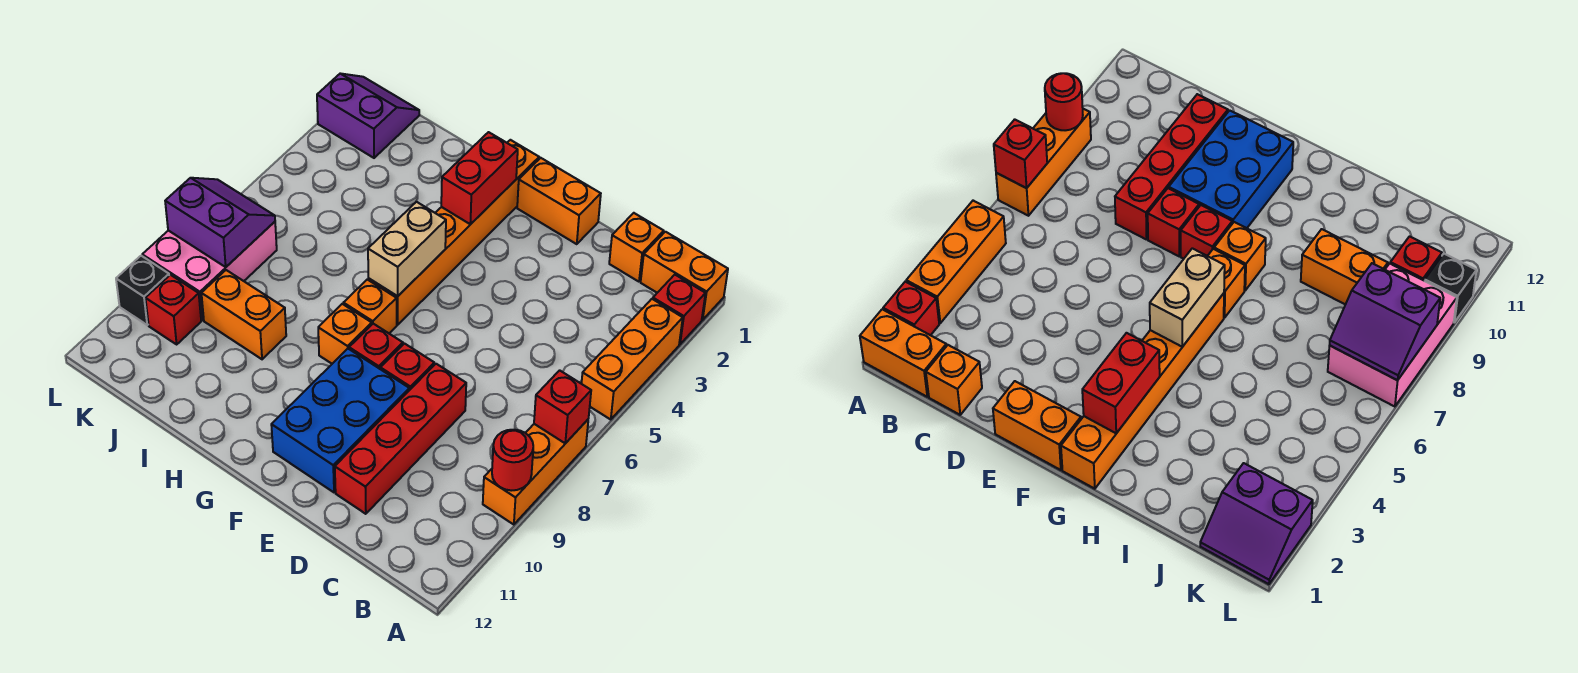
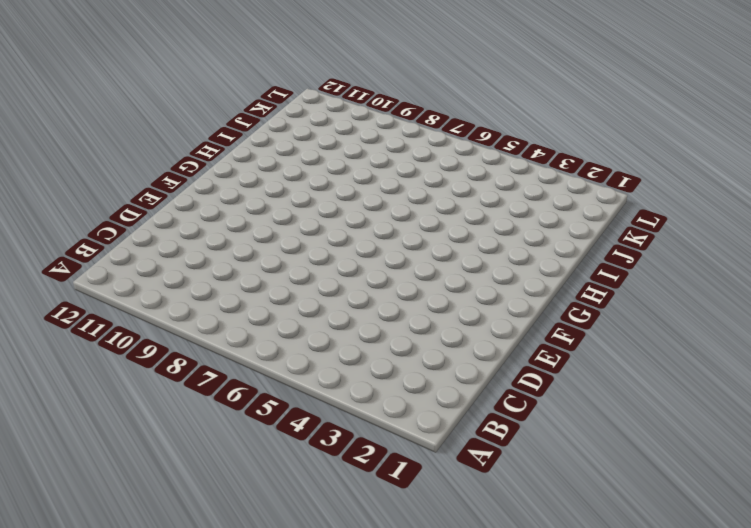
none -> orange brick A1:B1 level 1
none -> red brick A2 level 1
none -> orange brick A3:A5 level 1

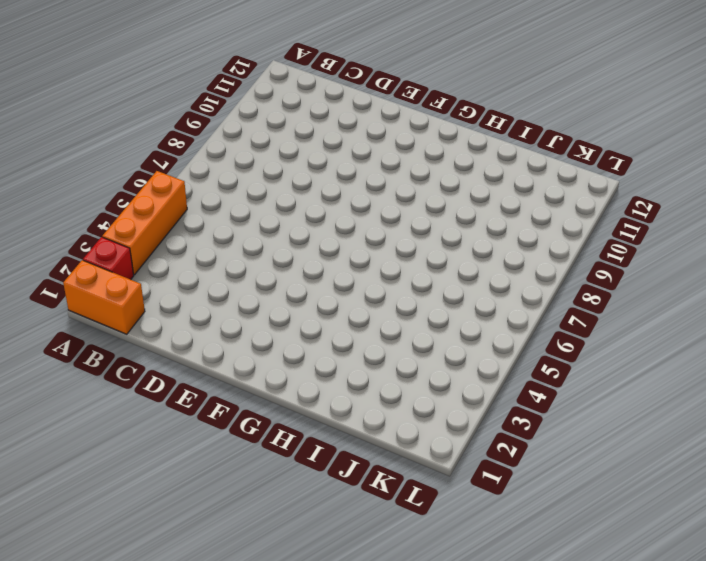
none -> orange brick A7:A9 level 1
none -> orange brick C1 level 1
none -> red brick D8:D11 level 1

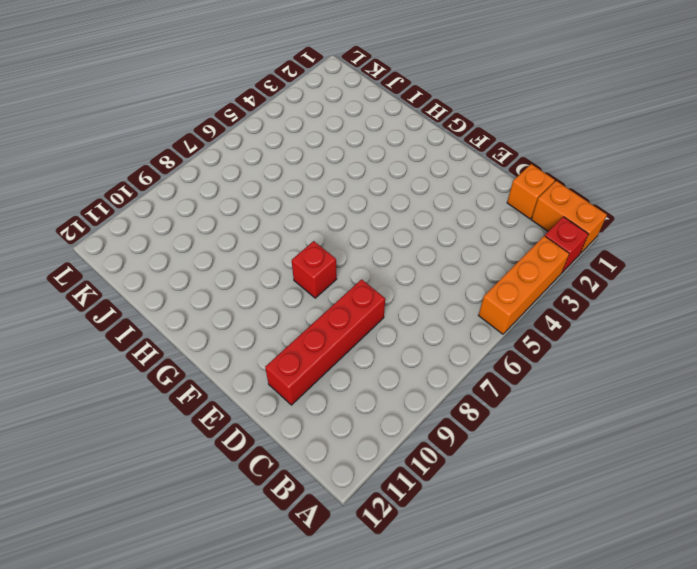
none -> orange brick A7:A9 level 1
none -> orange brick E1:F1 level 1
none -> red brick E8 level 1

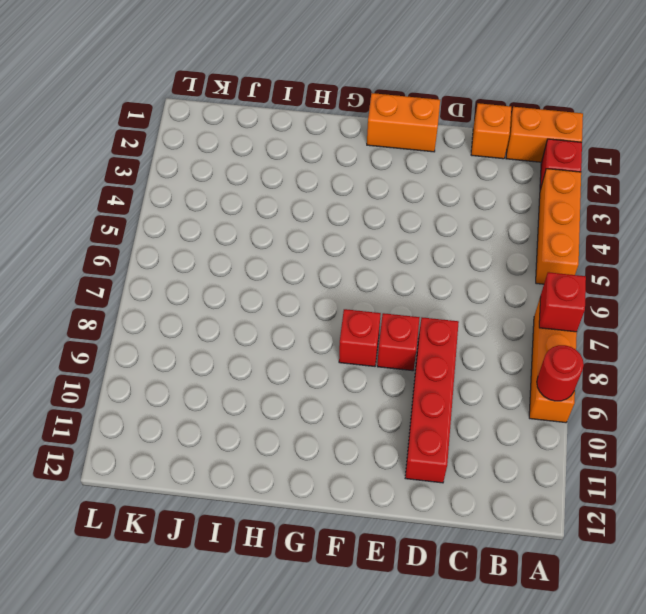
none -> blue brick E9:F11 level 1
none -> orange brick G1:G6 level 1
none -> orange brick G7 level 1

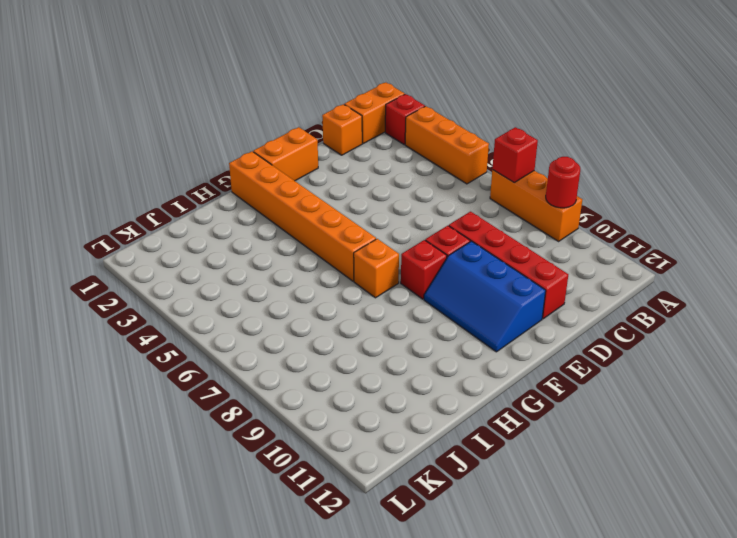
blue slope E9:F11 level 1 top E -> blue brick E9:F11 level 1
none -> orange brick G8 level 1
none -> orange brick I9:J9 level 1
none -> purple slope K1:L2 level 1 top 2

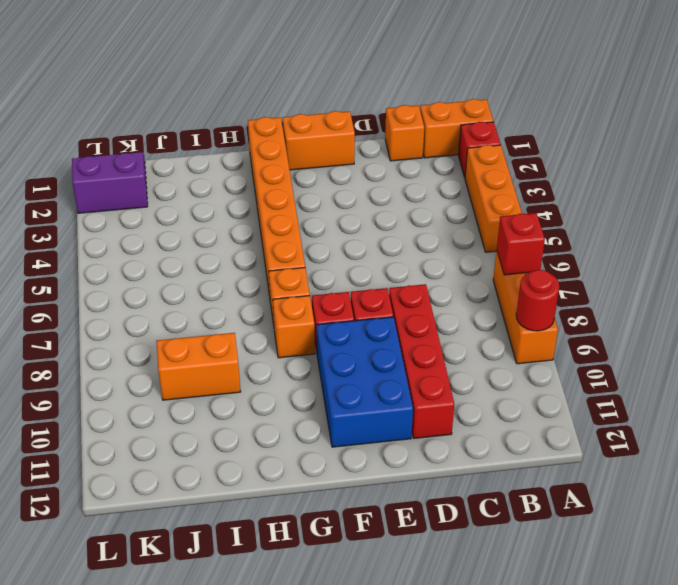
none -> pink brick K7:L9 level 1
none -> red brick K10 level 1
none -> black brick L10 level 1

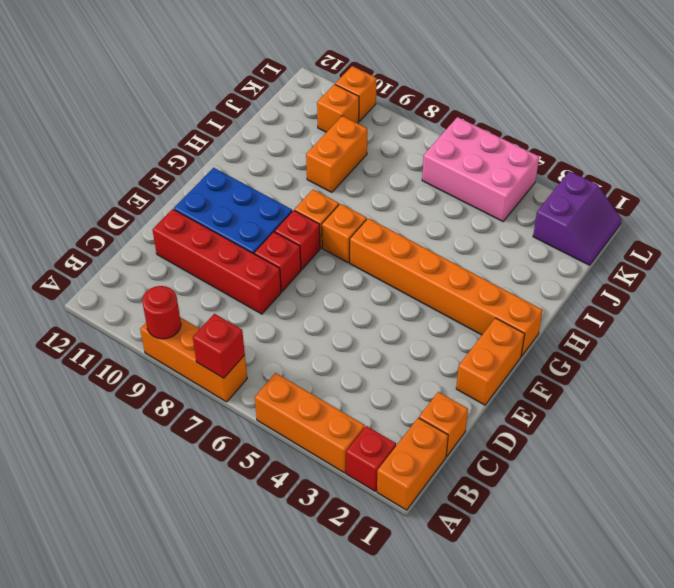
pink brick K4:L6 level 1 -> pink brick K7:L9 level 1
orange brick K10 level 1 -> red brick K10 level 1
orange brick L10 level 1 -> black brick L10 level 1
none -> red brick G2:G3 level 2
none -> tan brick G5:G6 level 2
none -> purple slope K7:L8 level 2 top 8

